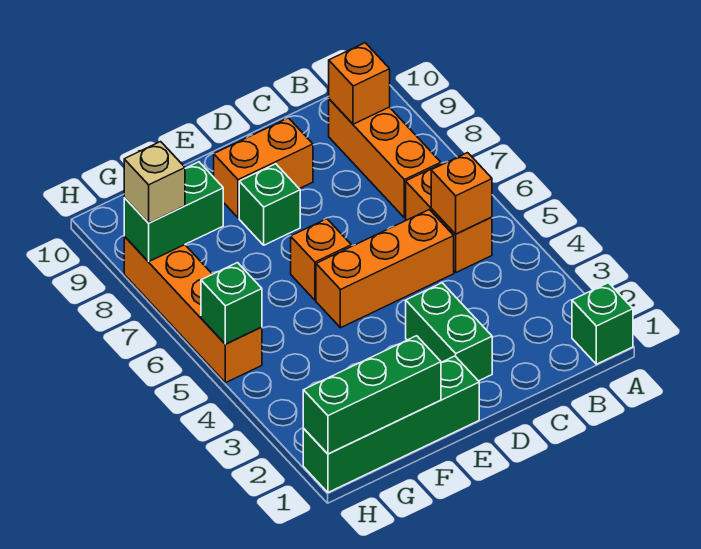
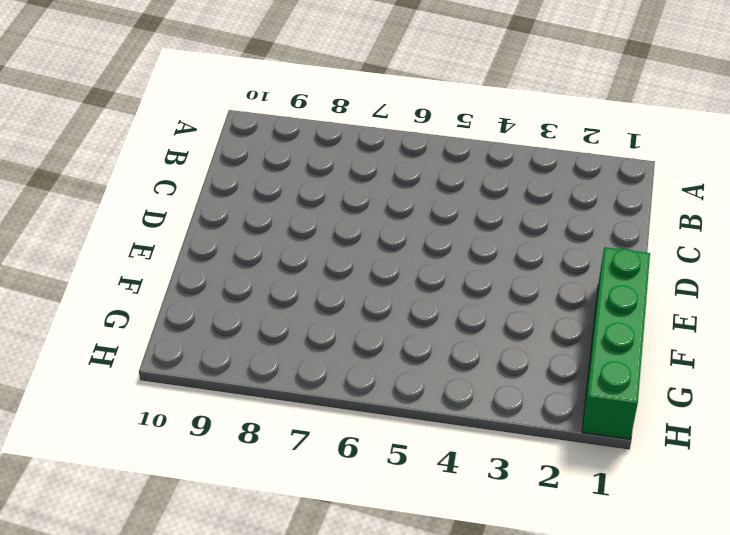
none -> green brick A1 level 1
none -> orange brick B5:B6 level 1
none -> orange brick B7:B9 level 1

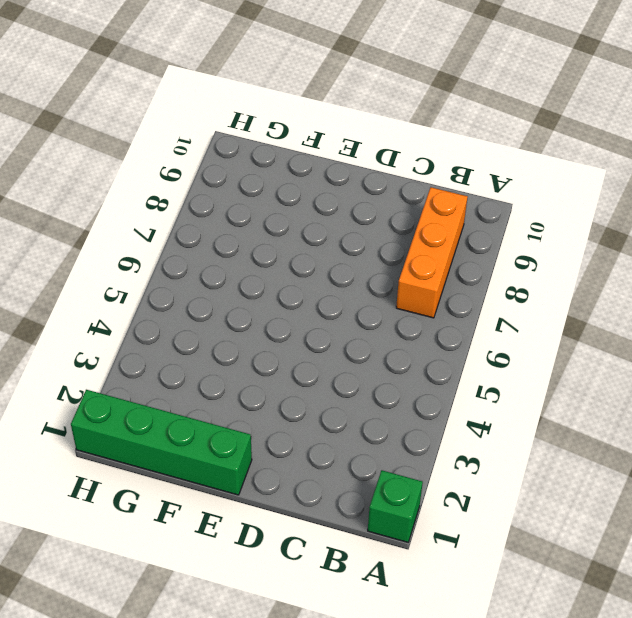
none -> orange brick B5:B6 level 1
none -> orange brick C5:E5 level 1
none -> green brick D2:D3 level 1

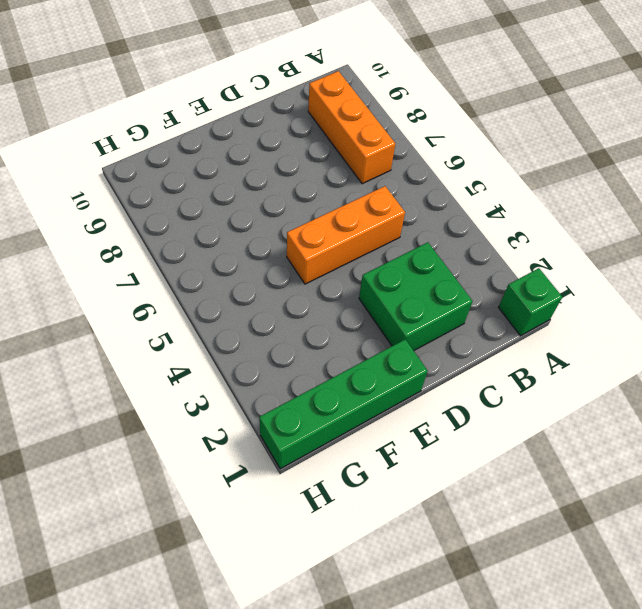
green brick C2:D3 level 1 -> green brick D2:D3 level 1
none -> orange brick B5:B6 level 1
none -> orange brick D9:E9 level 1
none -> orange brick E6 level 1

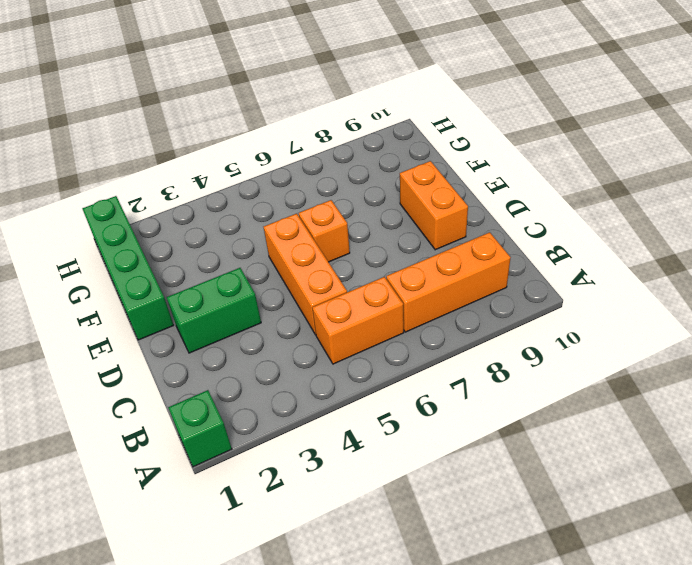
none -> green brick E8 level 1
none -> orange brick H5:H8 level 1
none -> orange brick B5 level 2

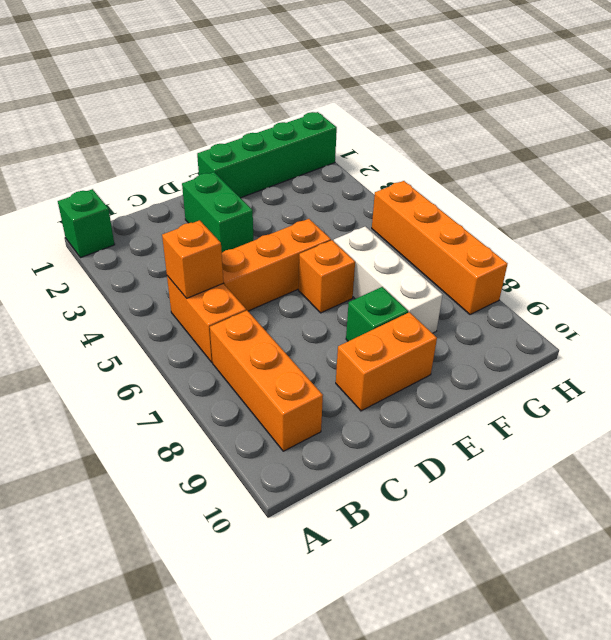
white brick F6:F8 level 1 -> none
none -> orange brick B9 level 2
none -> green brick F1:H1 level 2
none -> green brick G8:H8 level 2

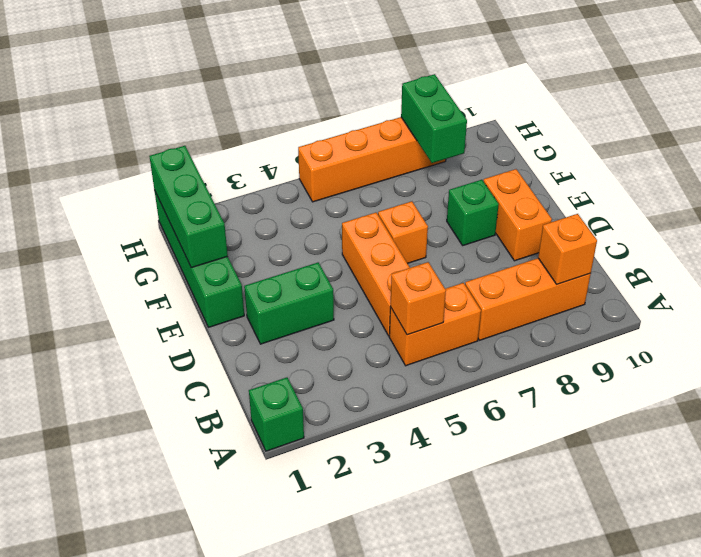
none -> green brick H5 level 2
none -> tan brick H8 level 3

